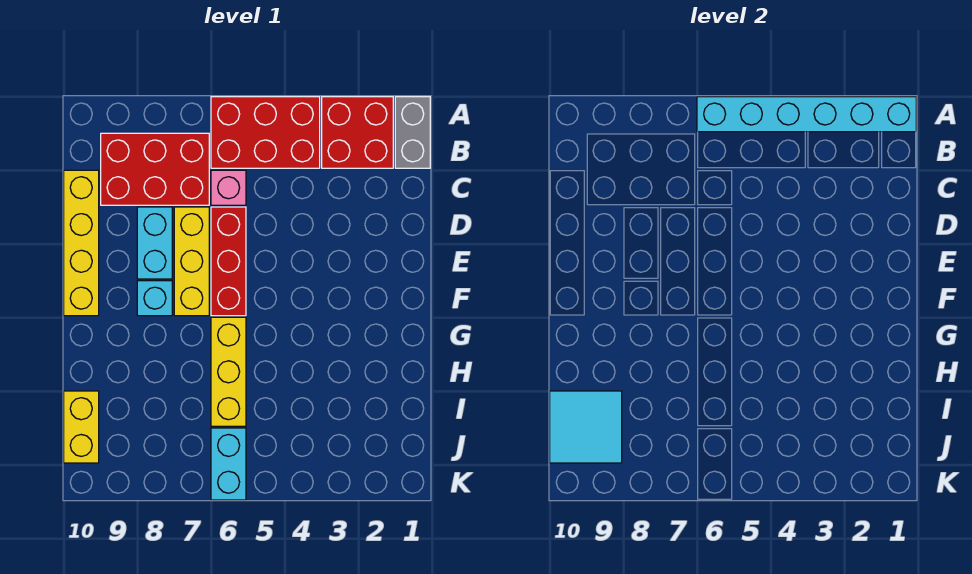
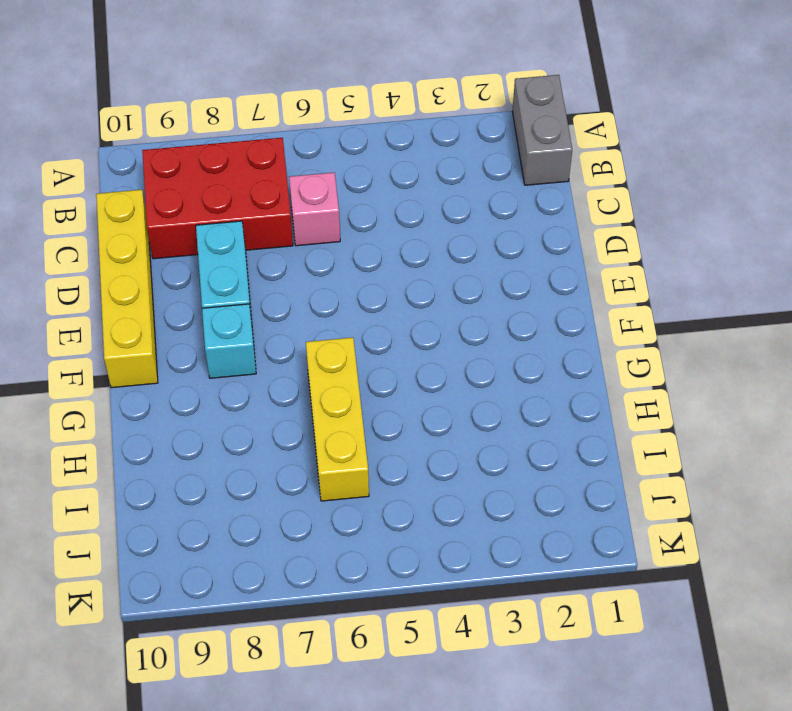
none -> red brick A2:B3 level 1
none -> red brick A4:B6 level 1
none -> red brick D6:F6 level 1

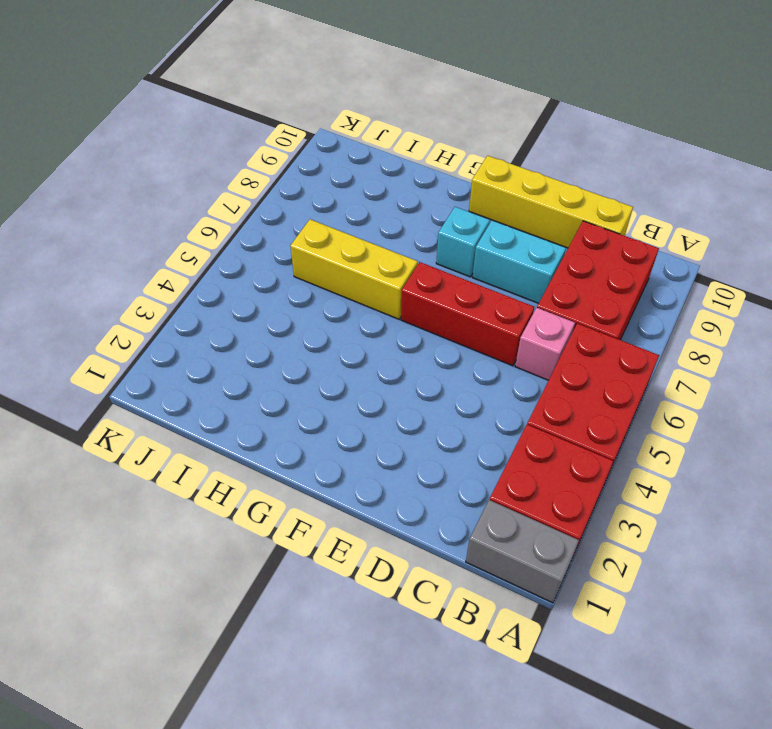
none -> yellow brick D7:F7 level 1
none -> yellow brick I10:J10 level 1
none -> cyan brick J6:K6 level 1

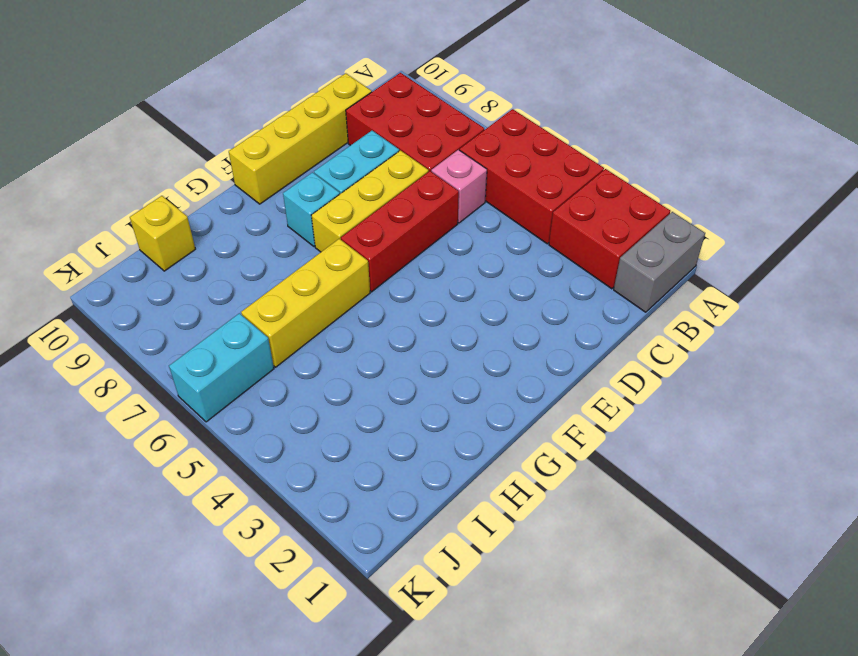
yellow brick I10 level 1 -> yellow brick I10:J10 level 1
none -> cyan brick A1:A6 level 2
none -> cyan tile I9:J10 level 2

